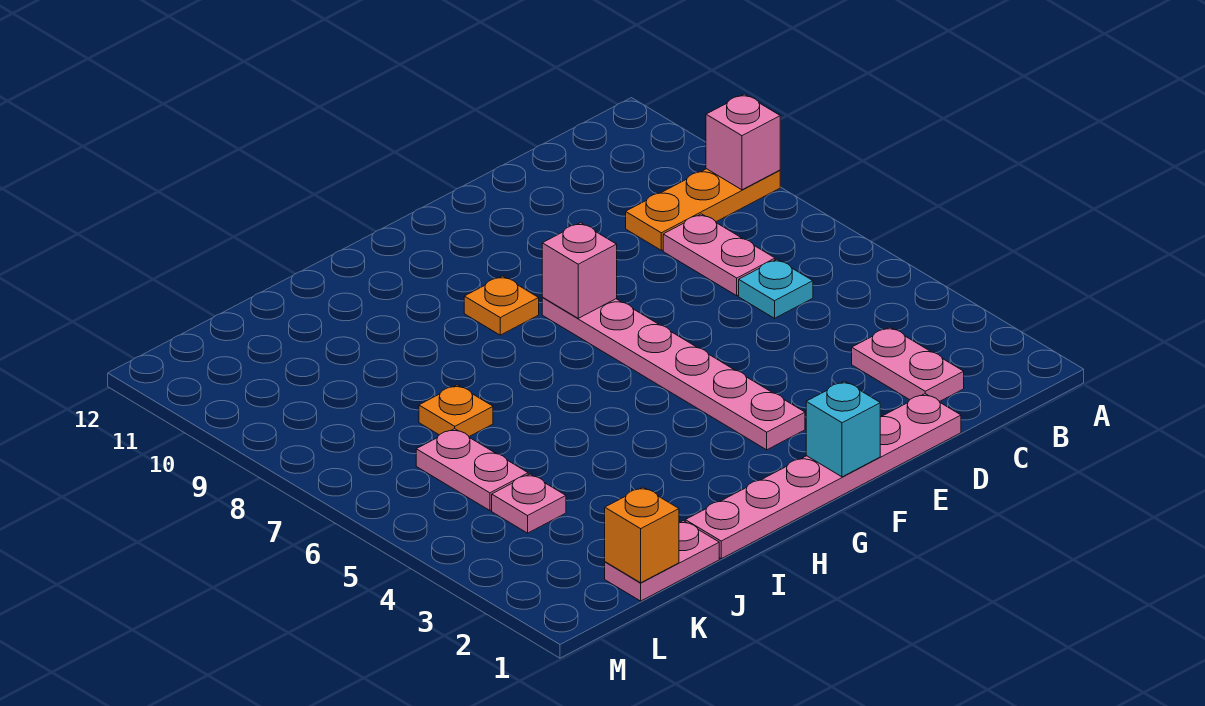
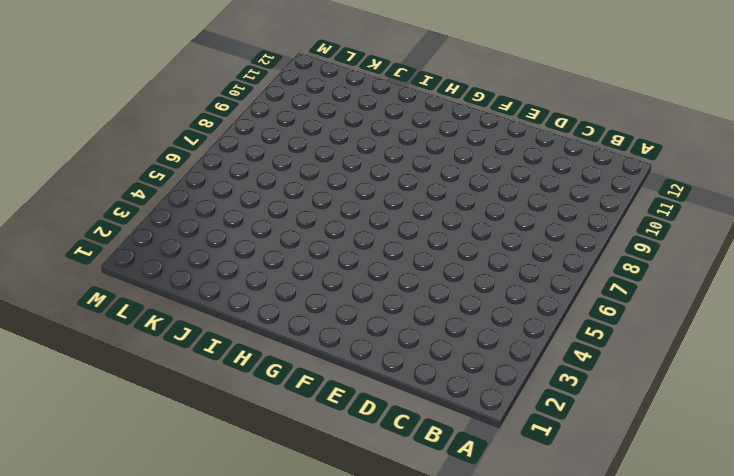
none -> orange plate A9:C9 level 1
none -> pink plate C2:C3 level 1
none -> cyan plate C6 level 1

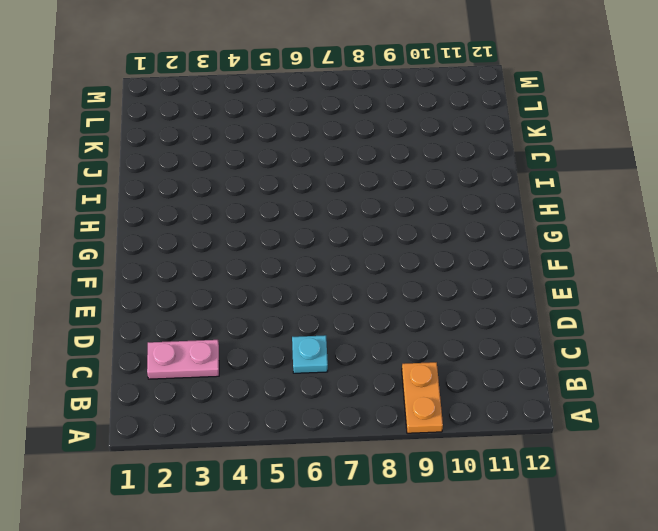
orange plate A9:B9 level 1 -> orange plate A9:C9 level 1
none -> pink plate C7:C8 level 1
none -> pink plate D1:I1 level 1
none -> pink plate F3:F8 level 1

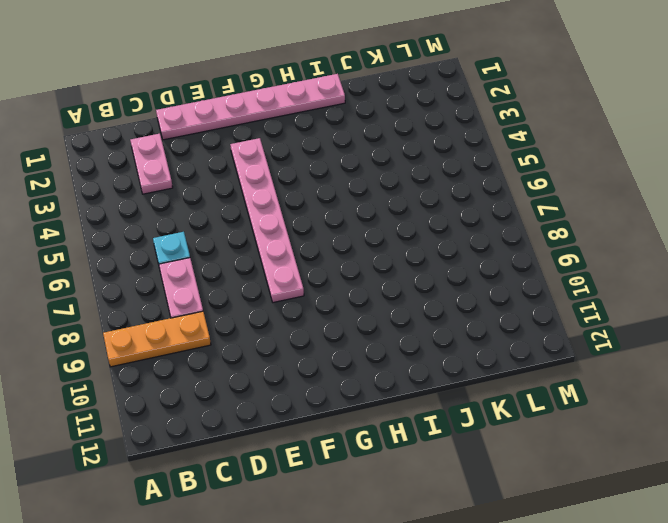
none -> orange plate G9 level 1
none -> pink plate J1:K1 level 1
none -> orange plate J7 level 1

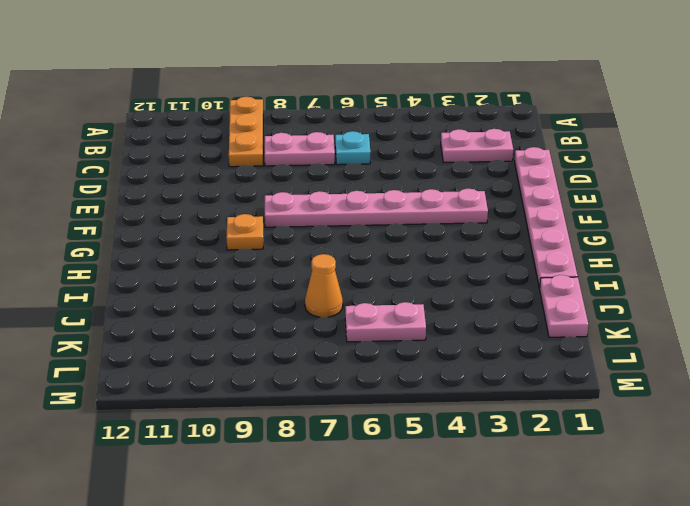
orange cone J7 level 1 -> orange plate J7 level 1
none -> pink plate K4 level 1
none -> pink brick A9 level 2
none -> cyan brick F1 level 2

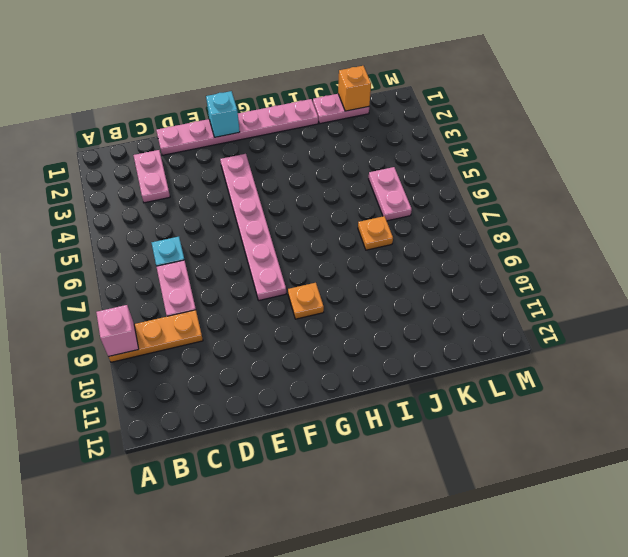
none -> pink plate K4 level 1
none -> pink brick F8 level 2

